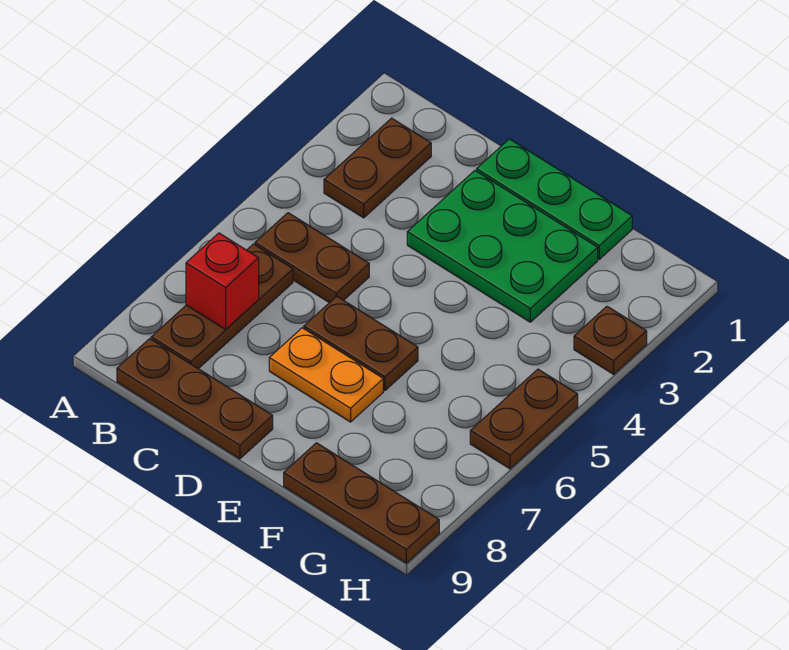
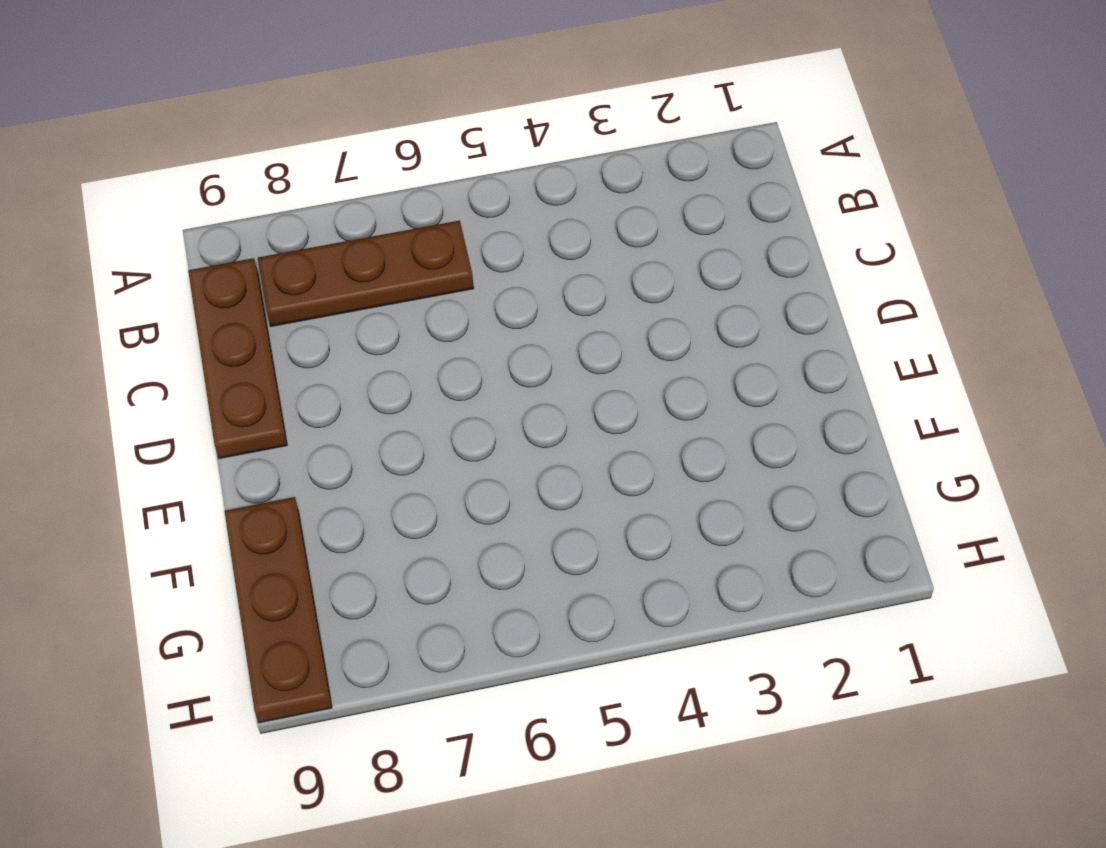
none -> brown plate B2:B3 level 1
none -> brown plate B5:C5 level 1
none -> green plate D1:F1 level 1

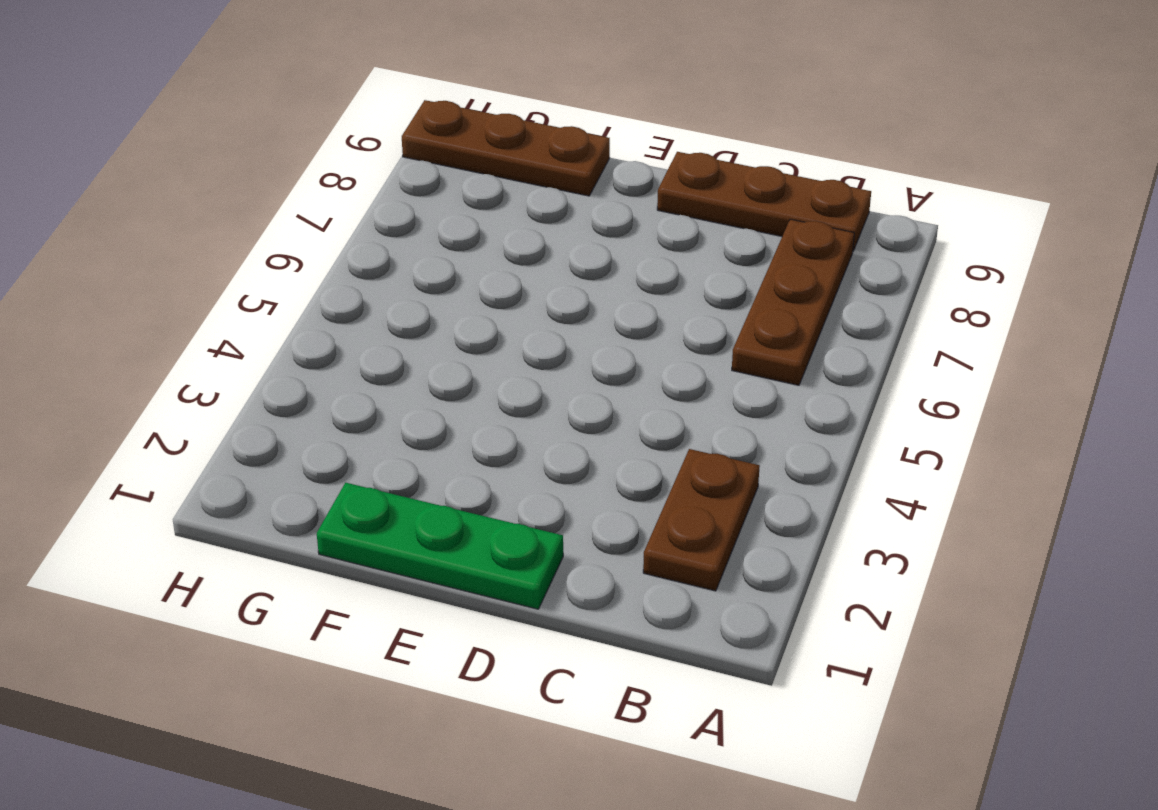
none -> brown plate B5:C5 level 1
none -> green plate D2:F3 level 1
none -> brown plate D6:E6 level 1

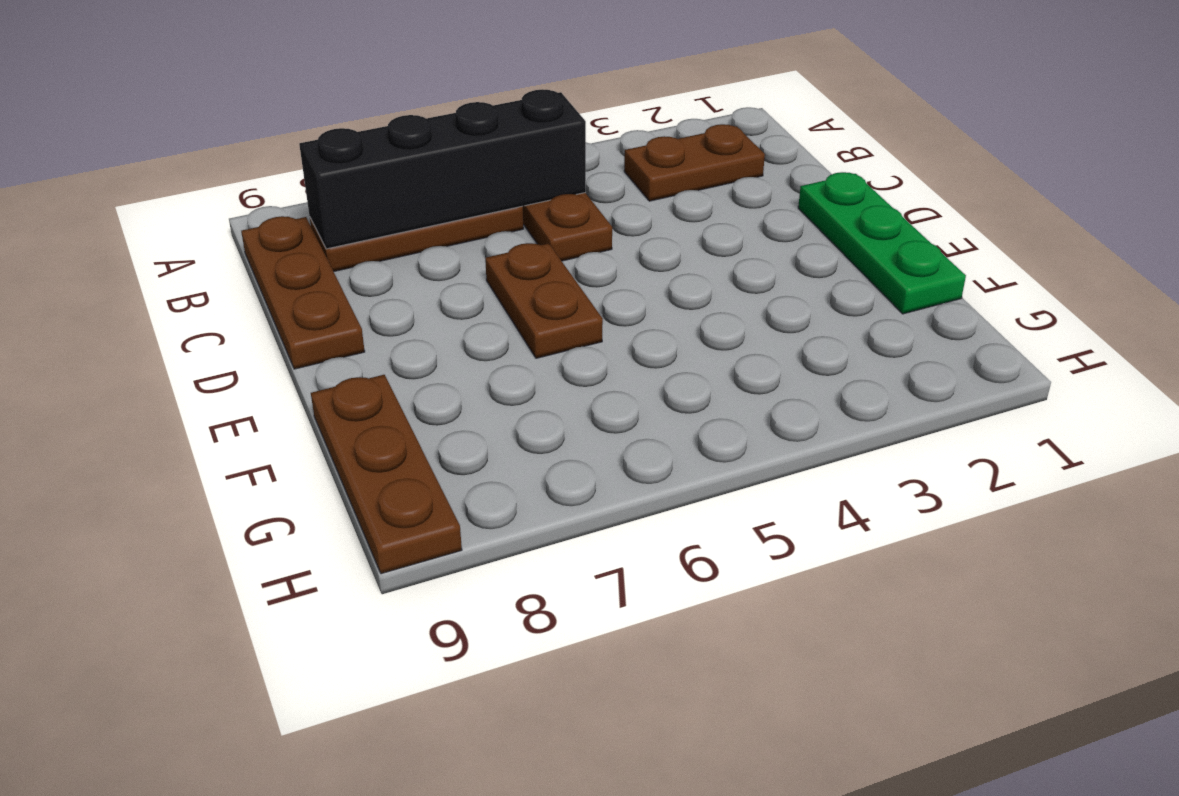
black brick B5:B8 level 2 -> red brick B7 level 2
none -> green plate D2:F3 level 1
none -> orange plate D7:E7 level 1
none -> brown plate H3 level 1

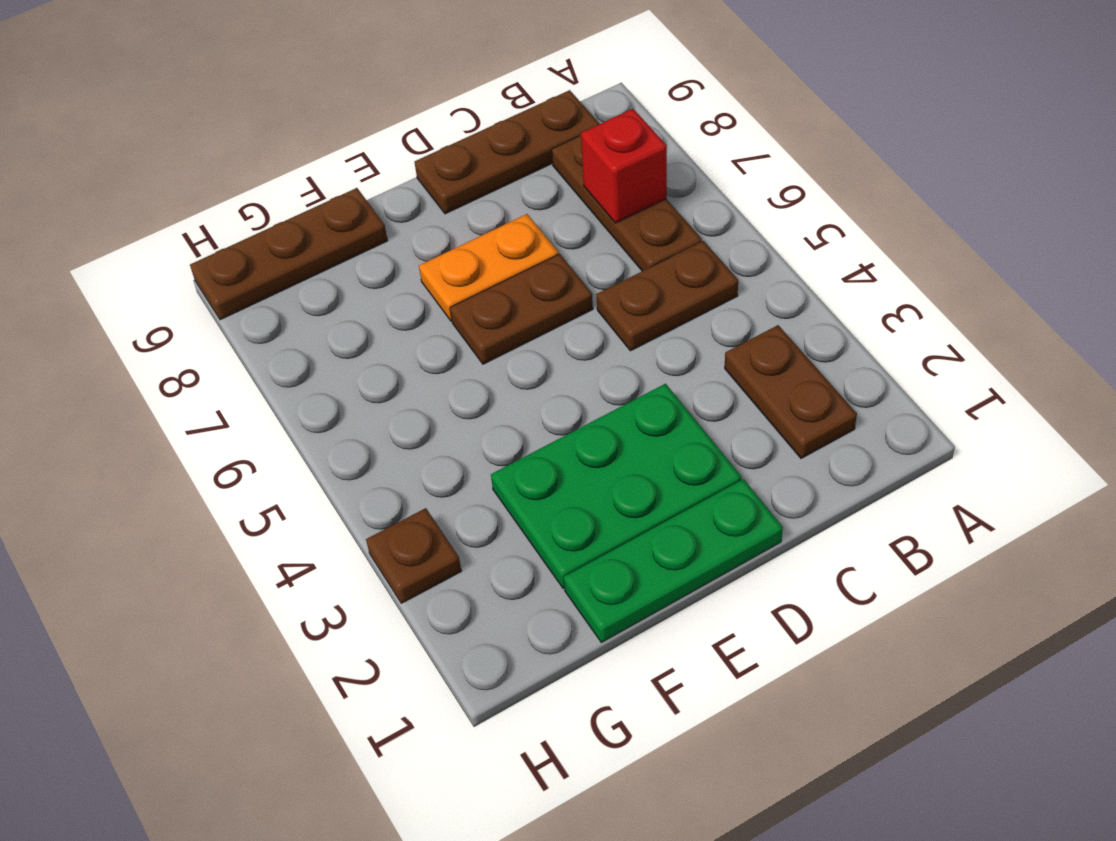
none -> brown plate H5:H6 level 1

